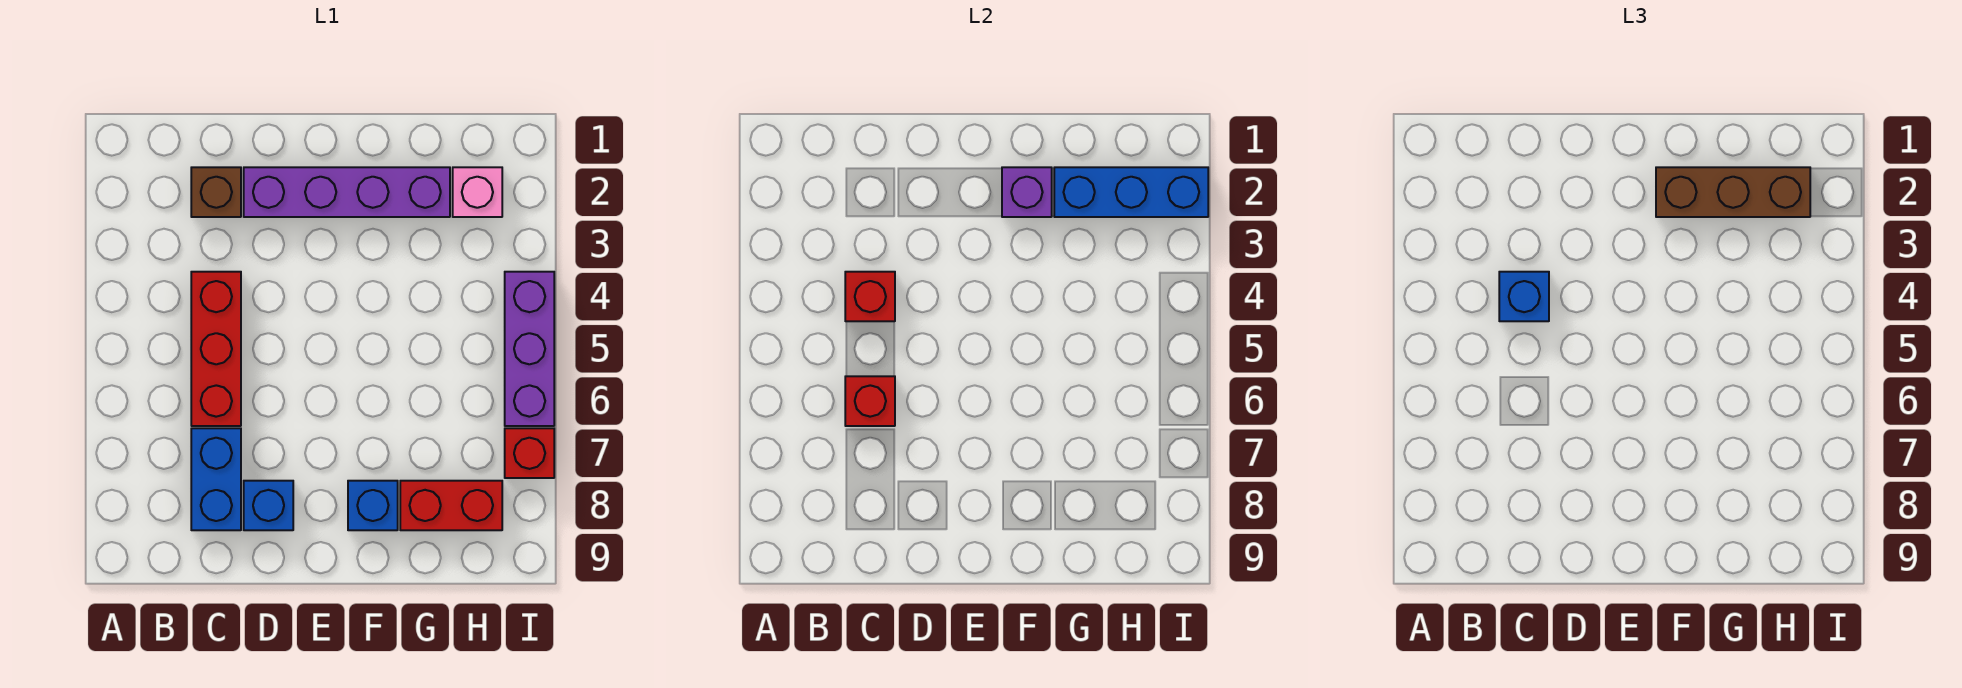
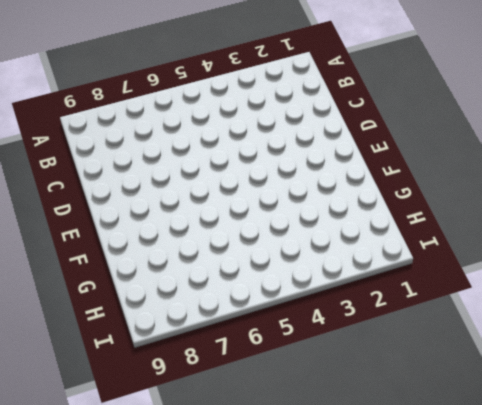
none -> brown brick C2 level 1
none -> red brick C4:C6 level 1
none -> blue brick C7:C8 level 1

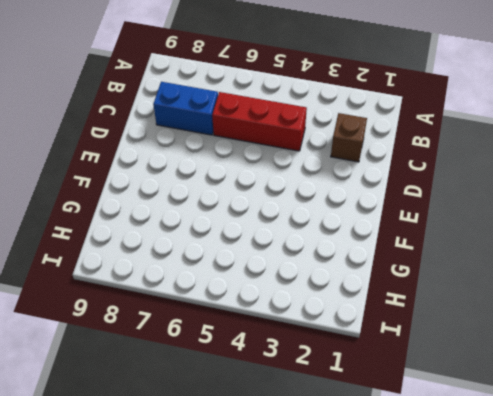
none -> purple brick D2:G2 level 1
none -> blue brick D8 level 1
none -> blue brick F8 level 1

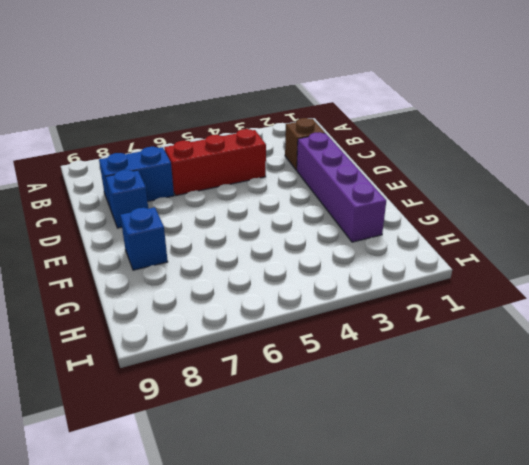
none -> red brick G8:H8 level 1
none -> pink brick H2 level 1
none -> purple brick I4:I6 level 1

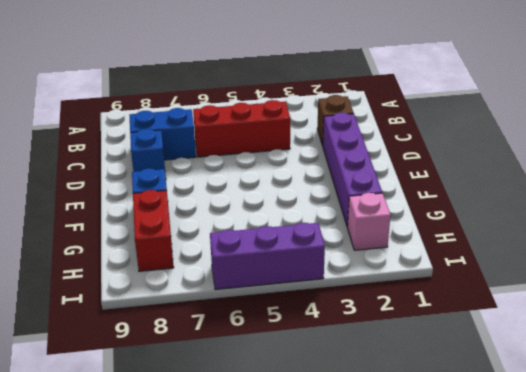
none -> red brick I7 level 1
none -> red brick C4 level 2
none -> red brick C6 level 2

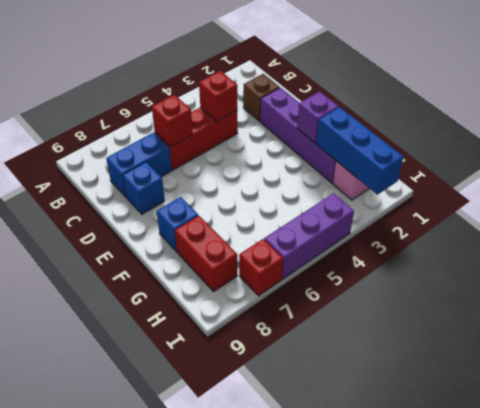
none -> blue brick C4 level 3
none -> brown brick F2:H2 level 3

